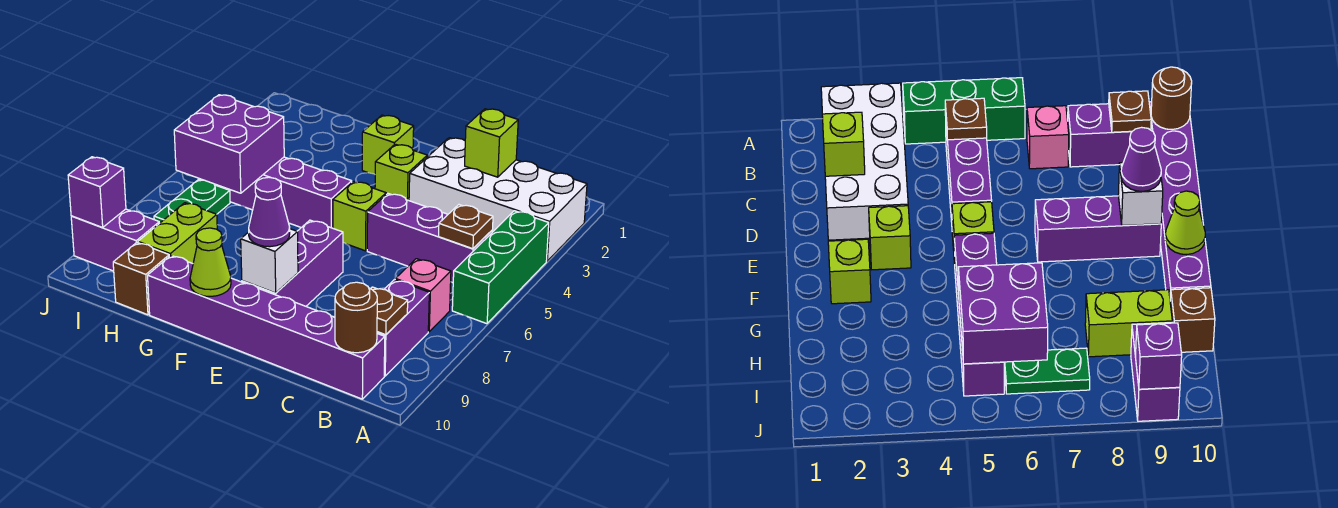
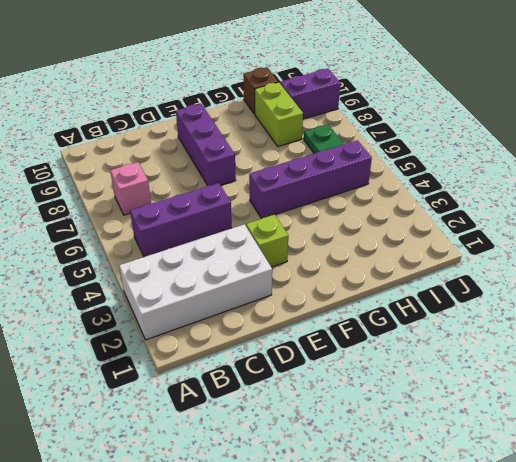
none -> green brick A4:A6 level 1
none -> purple brick B8:B9 level 1
none -> purple brick B10:G10 level 1

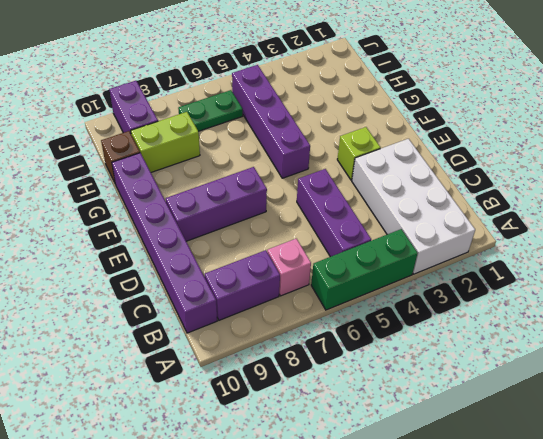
none -> lime brick E5 level 1
none -> lime brick F2 level 1
none -> brown plate B5 level 2

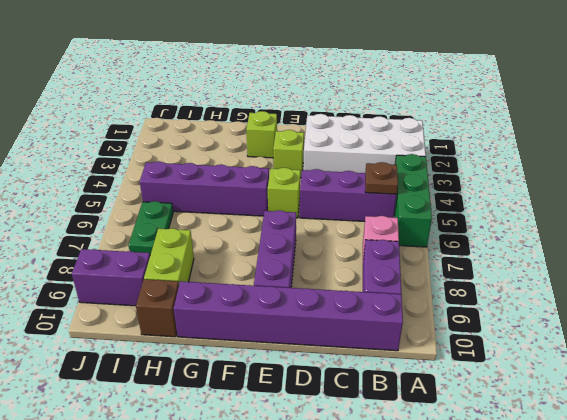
none -> brown plate B9 level 2
none -> brown round brick B10 level 2
none -> lime brick C2 level 2

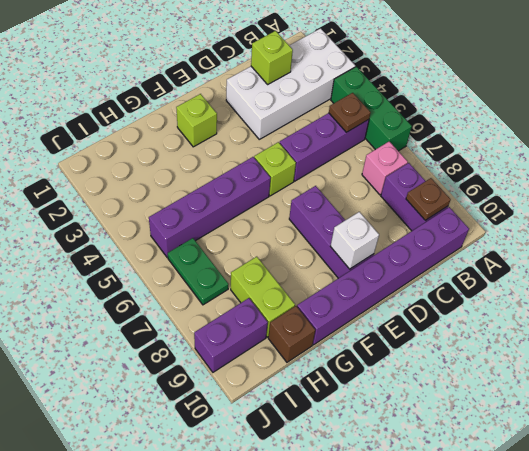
none -> lime brick E3 level 1
none -> brown round brick B10 level 2
none -> lime cone F10 level 2

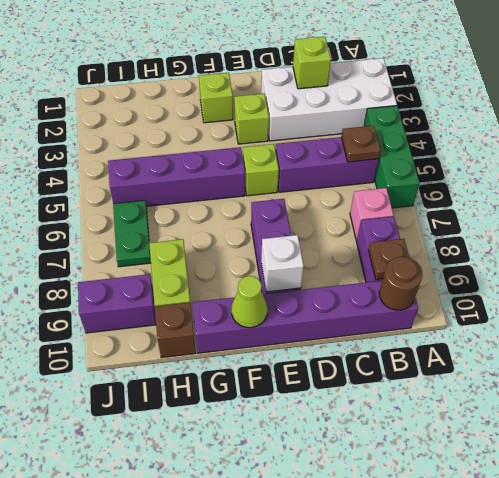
none -> purple brick H5:I6 level 2
none -> purple brick J9 level 2
none -> purple cone E9 level 3

